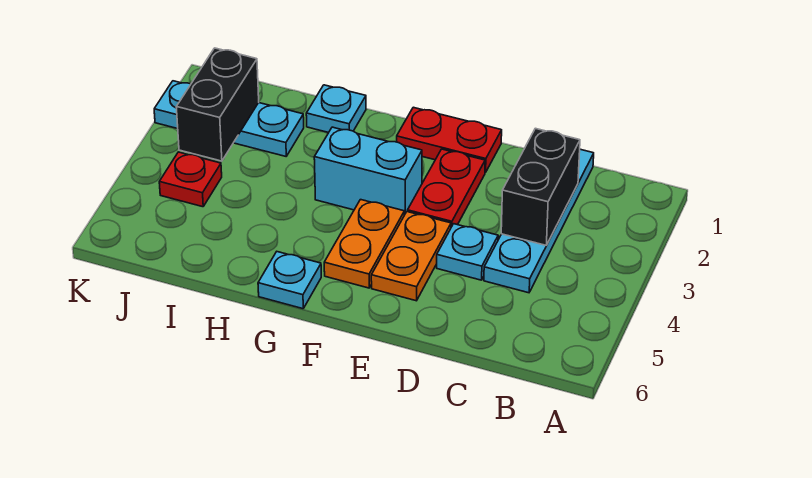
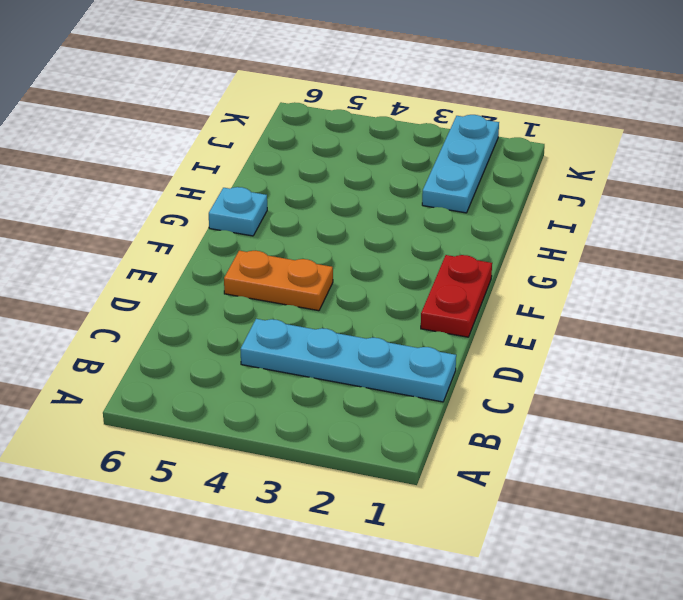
none -> cyan plate D4 level 1
none -> red plate E2:E3 level 1
none -> cyan brick F3:G3 level 1

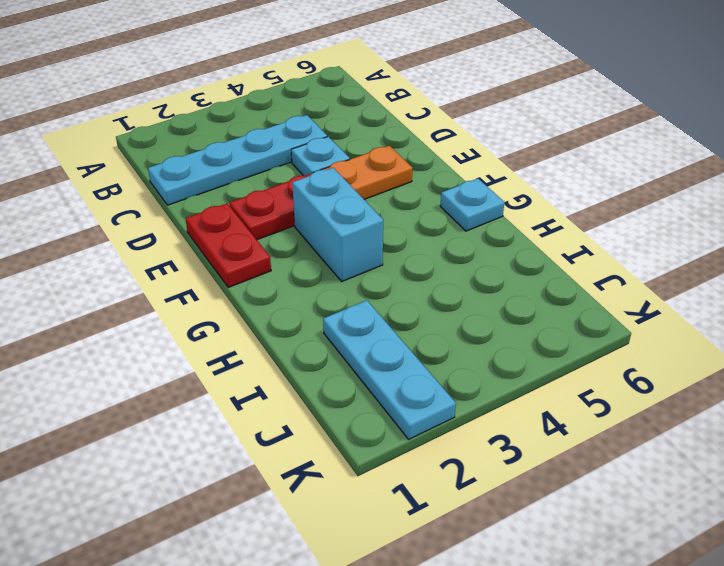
none -> orange plate F4:F5 level 1
none -> cyan plate H1 level 1
none -> red plate J4 level 1

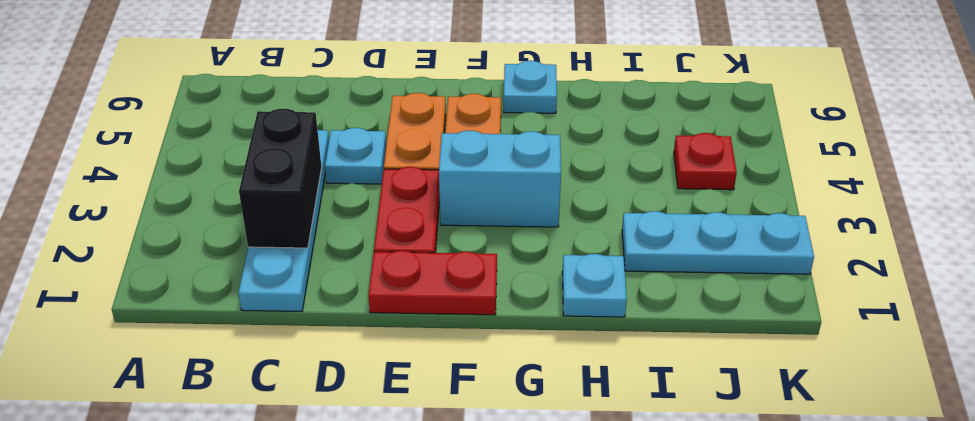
none -> black brick J2:J3 level 2

